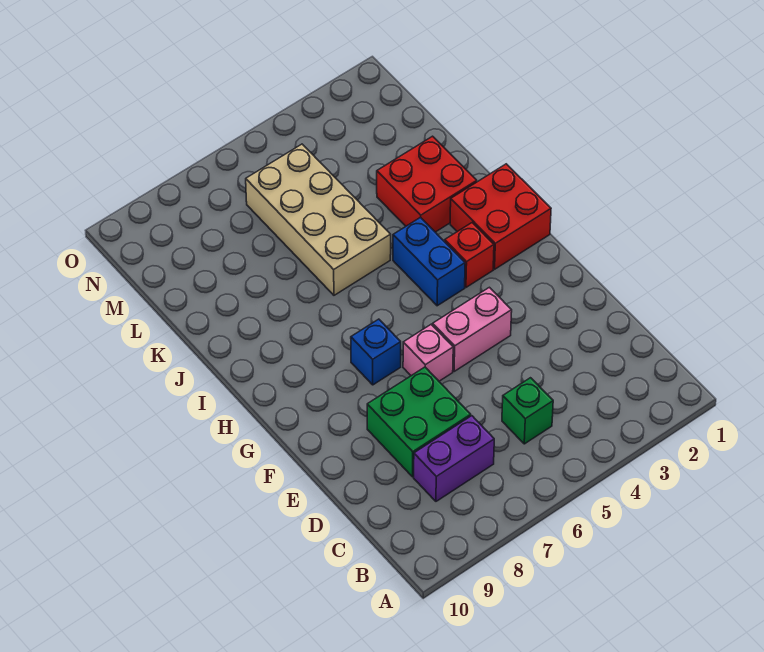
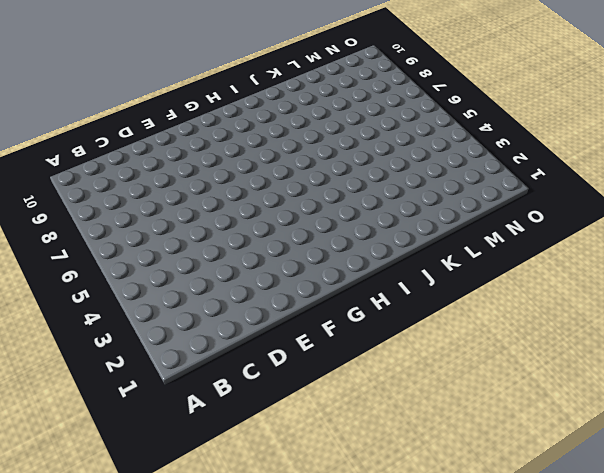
none -> green brick C5 level 1
none -> purple brick C7:C8 level 1

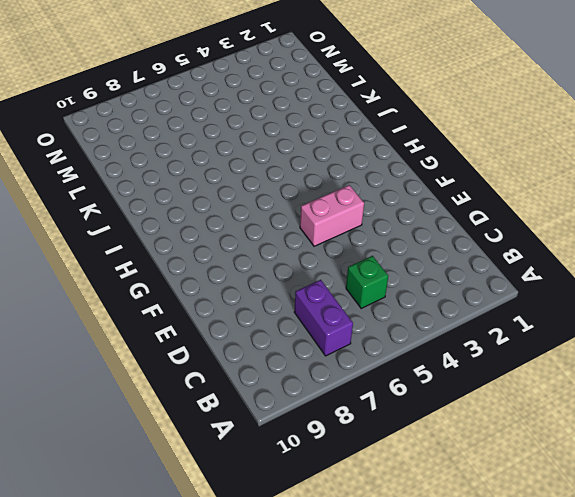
purple brick B7:C7 level 1 -> purple brick C7:C8 level 1
none -> green brick D7:E8 level 1
none -> pink brick F6 level 1

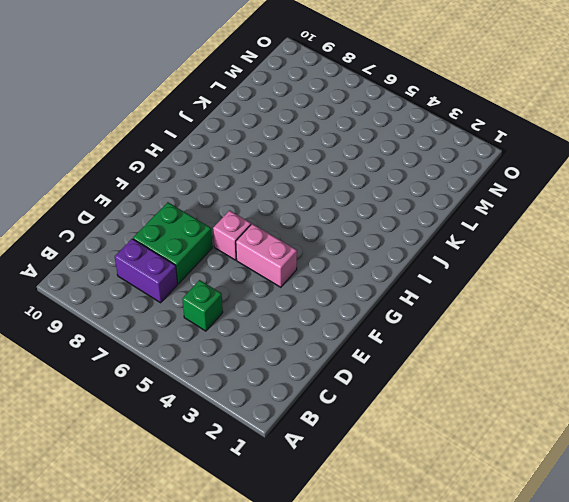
none -> blue brick G7 level 1
none -> red brick H1:I2 level 1

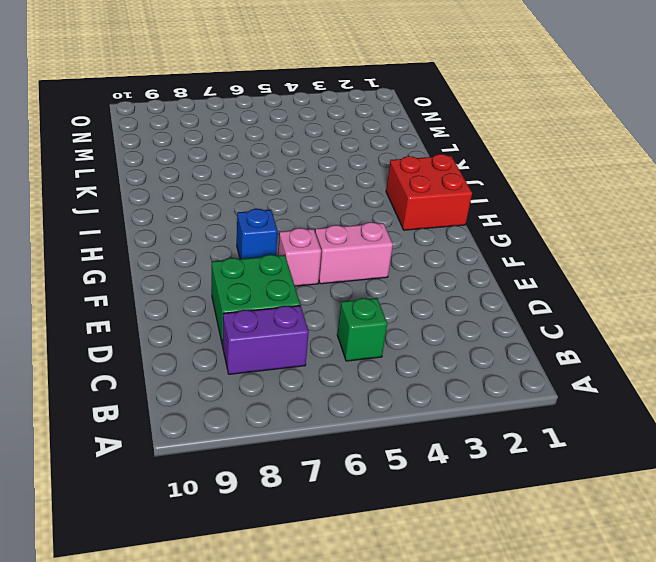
none -> red brick H3 level 1
none -> blue brick H4:I4 level 1

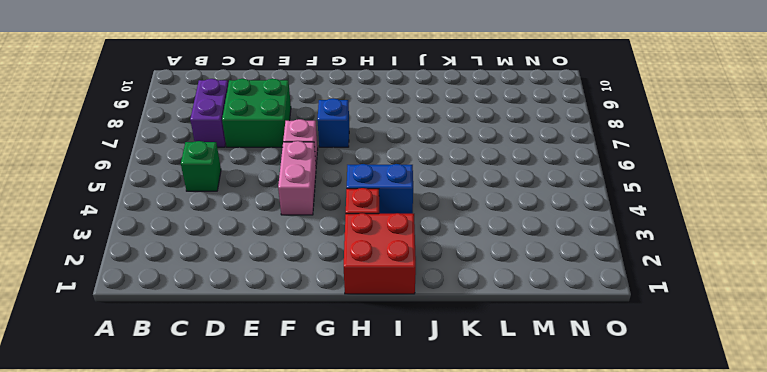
none -> red brick J2:K3 level 1
none -> tan brick J5:M6 level 1

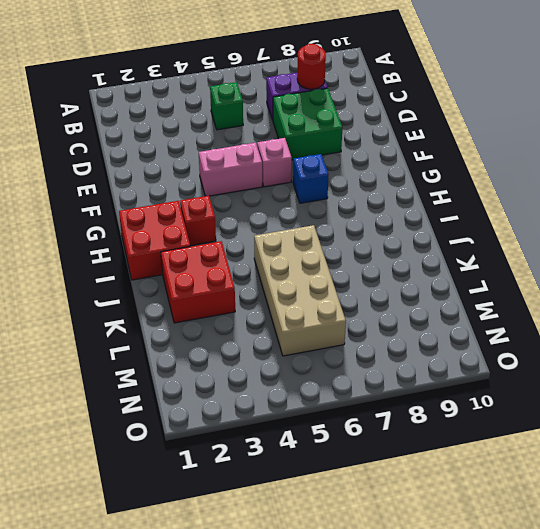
red round brick C8 level 2 -> none
none -> blue brick H4:I4 level 1

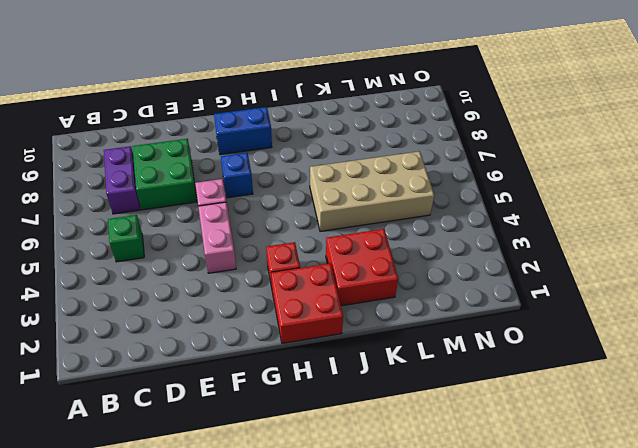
blue brick G9:H9 level 1 -> blue brick H4:I4 level 1

